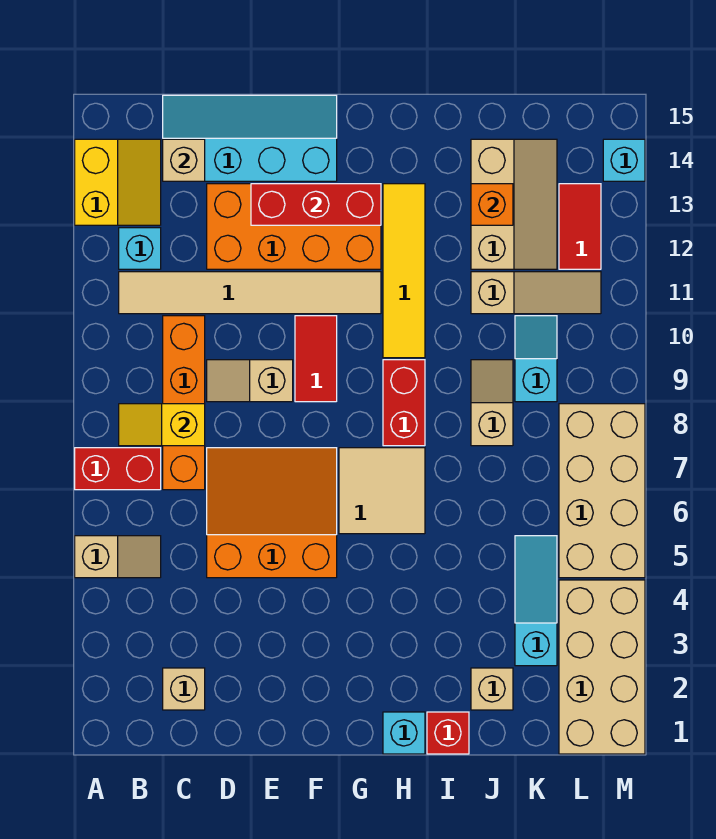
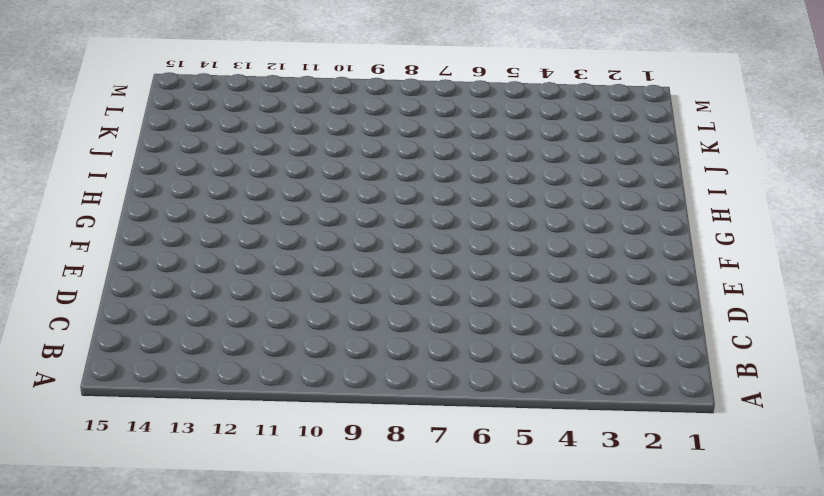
none -> tan slope A5:B5 level 1 top A
none -> red brick A7:B7 level 1
none -> yellow slope A13:B14 level 1 top A
none -> tan tile B11:G11 level 1

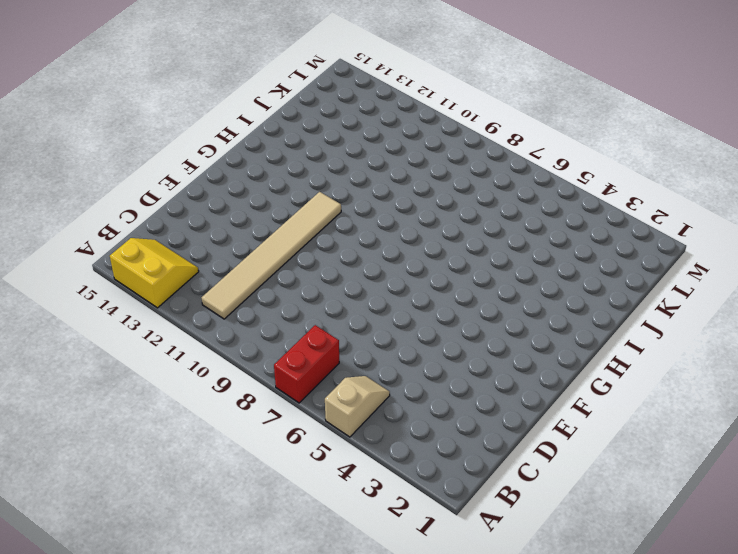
none -> cyan brick B12 level 1
none -> tan brick C2 level 1
none -> orange brick C7:C10 level 1
none -> cyan slope C14:F15 level 1 top 14

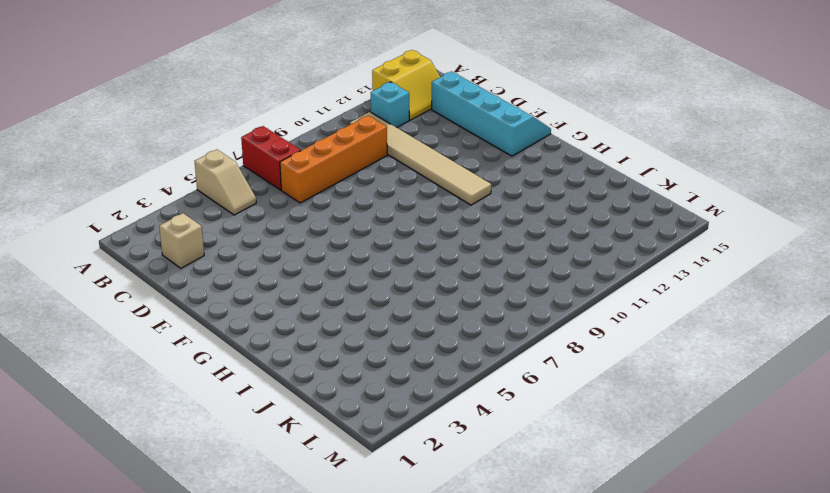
none -> orange slope D5:F7 level 1 top 5
none -> tan slope D9:E9 level 1 top E
none -> orange brick D12:G13 level 1
none -> red tile F9:F10 level 1

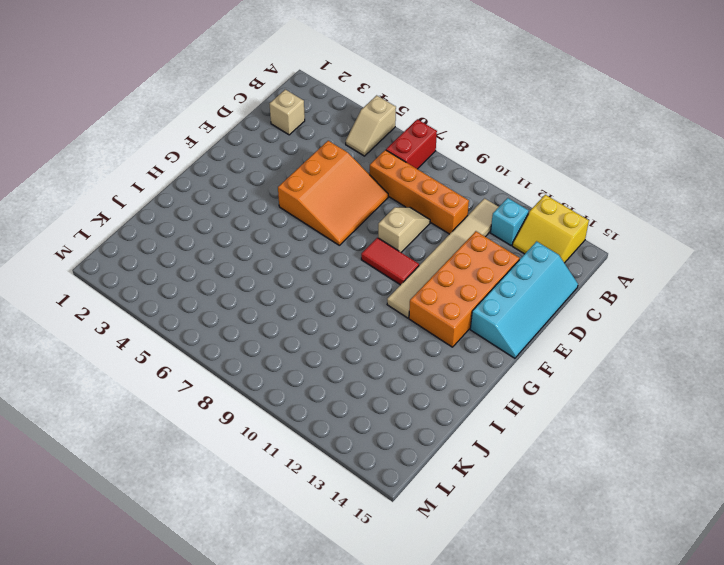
none -> tan tile G6:H7 level 1
none -> cyan brick H1 level 1
none -> red brick H8:H9 level 1
none -> yellow tile H10:H13 level 1

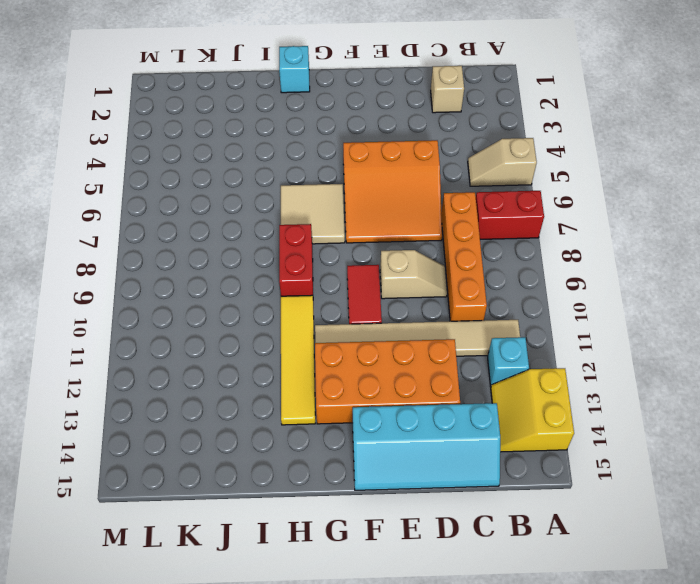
none -> red brick I1 level 1
none -> tan brick J2 level 1
none -> tan slope J8:J9 level 1 top 8
none -> tan slope J11:L11 level 1 top J

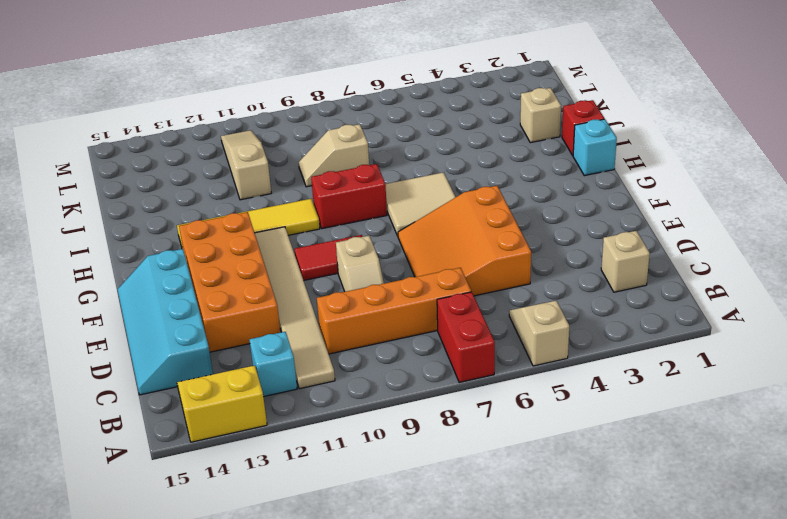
none -> tan slope J12:K14 level 1 top J
none -> cyan slope K3:K5 level 1 top 3
none -> cyan slope K9:K10 level 1 top 9
none -> tan brick L1:M4 level 1

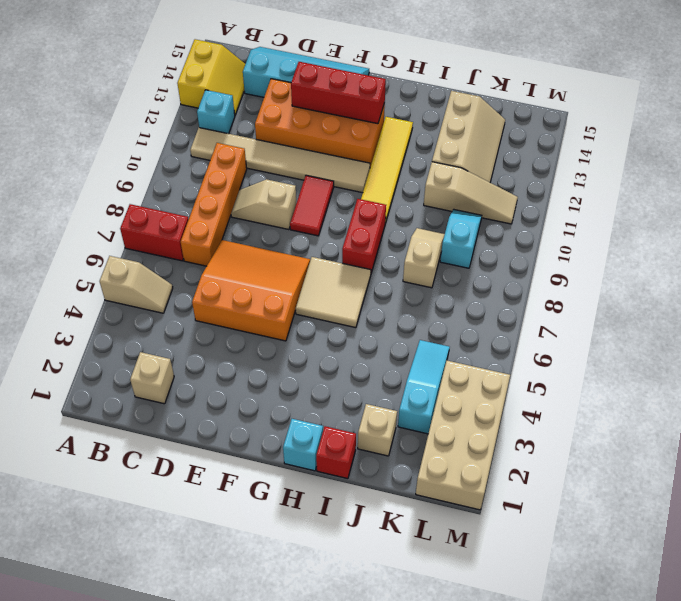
none -> tan brick L5:M8 level 1
none -> red tile L12:L13 level 1
none -> cyan brick M14 level 1
none -> yellow slope B8:C8 level 2 top C

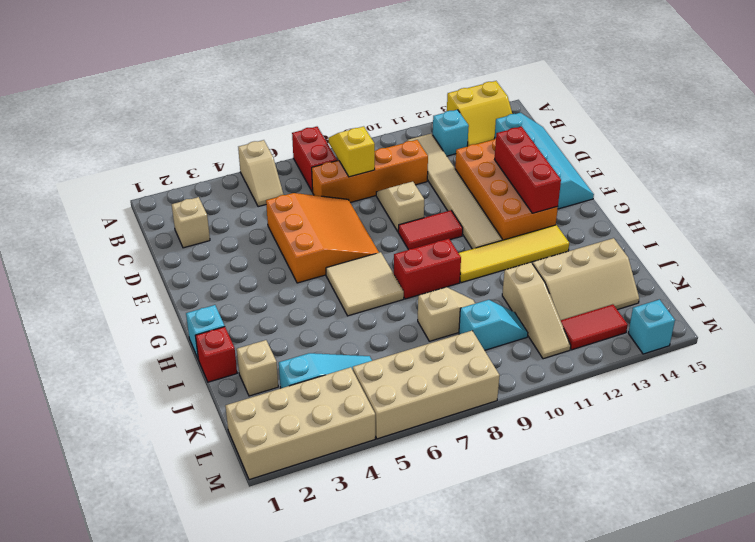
none -> tan brick C14 level 2
none -> orange brick J13 level 2

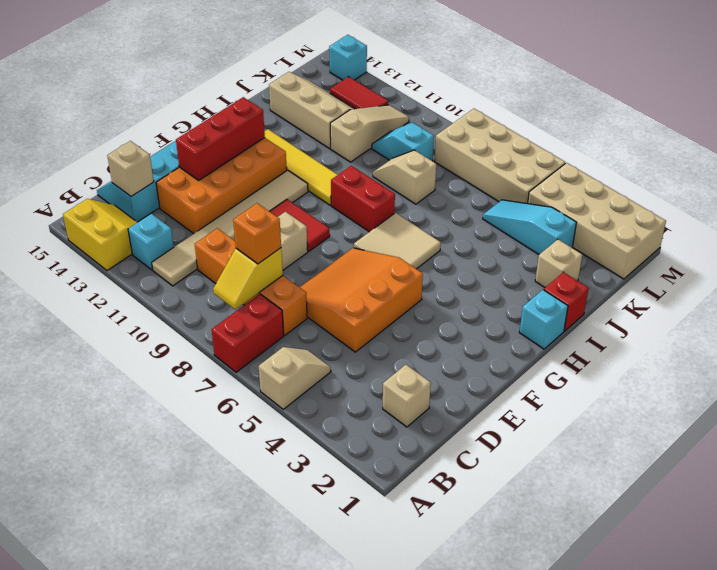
orange brick C8 level 3 -> orange brick J13 level 2

